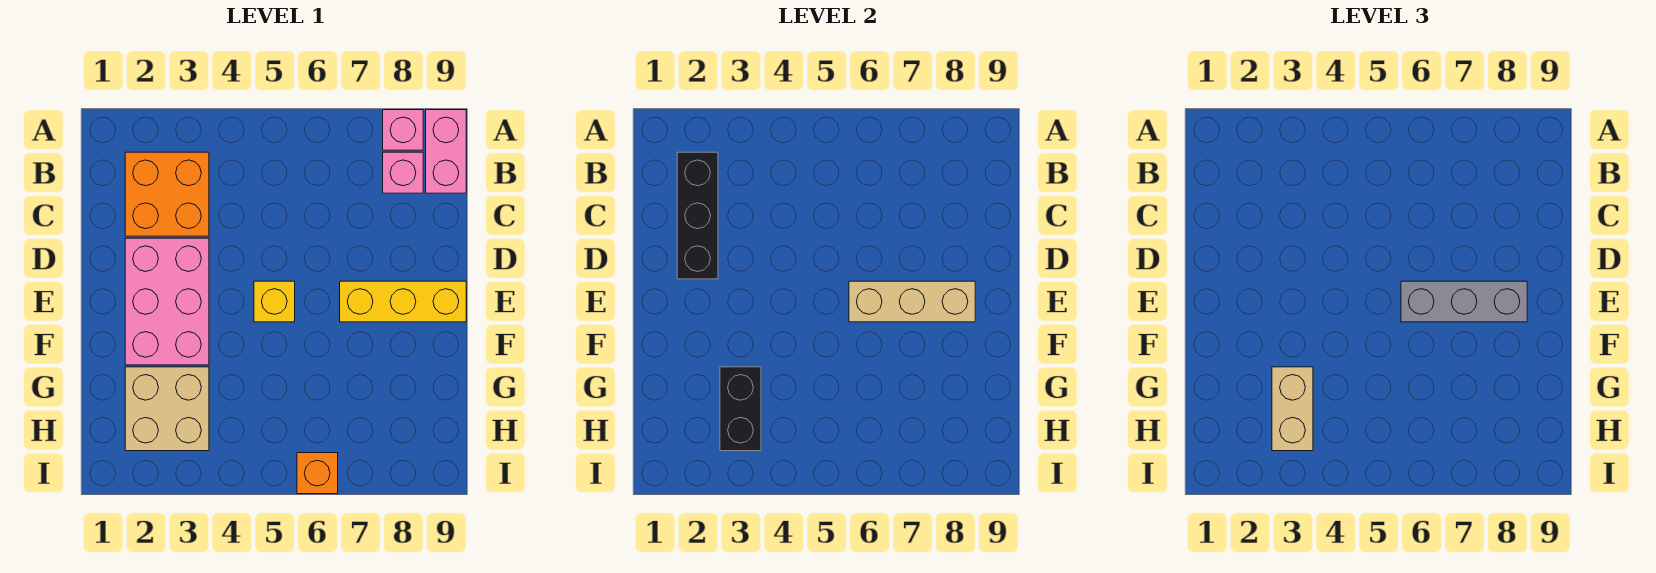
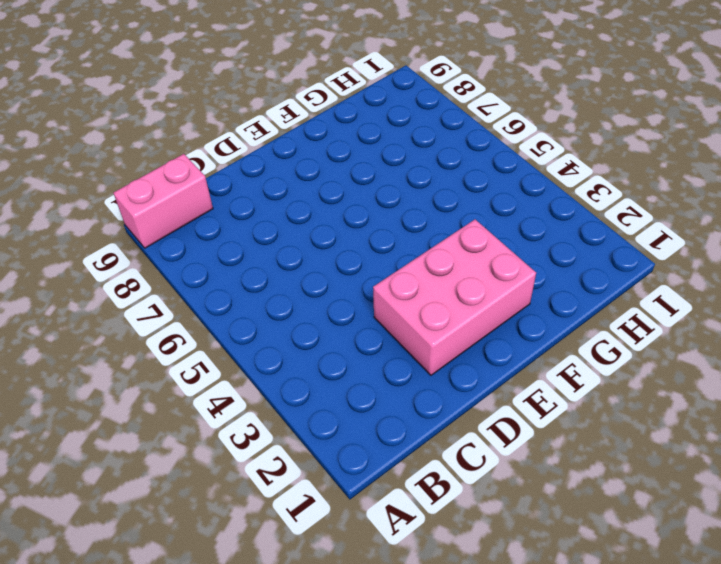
none -> pink brick A8 level 1
none -> orange brick B2:C3 level 1
none -> pink brick B8 level 1

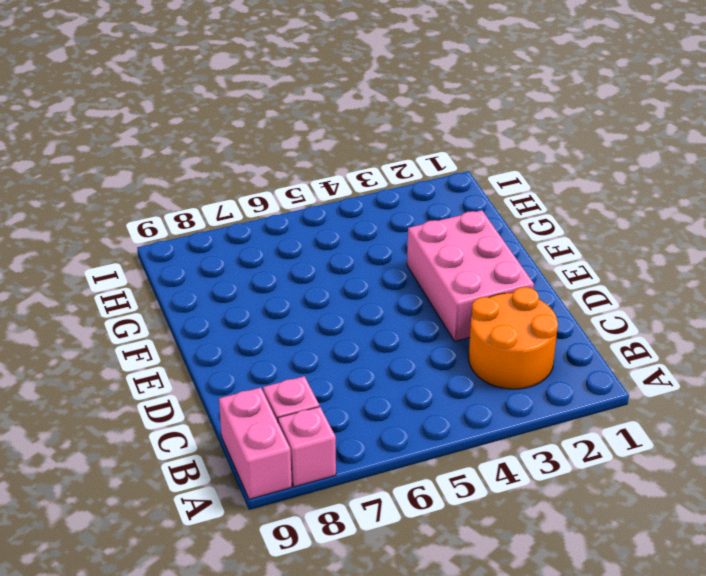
orange round brick B2:C3 level 1 -> orange brick B2:C3 level 1
none -> yellow brick E5 level 1
none -> yellow brick E7:E9 level 1
none -> tan brick G2:H3 level 1

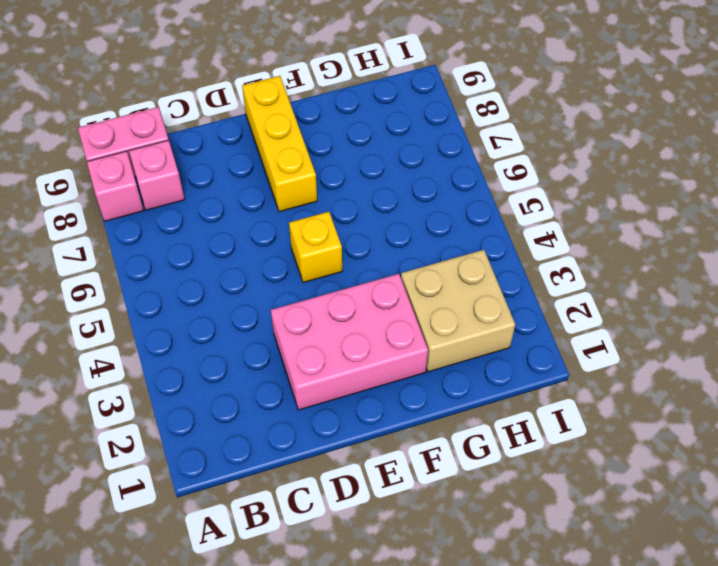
none -> orange brick B2:C3 level 1
none -> orange brick I6 level 1
none -> black brick B2:D2 level 2

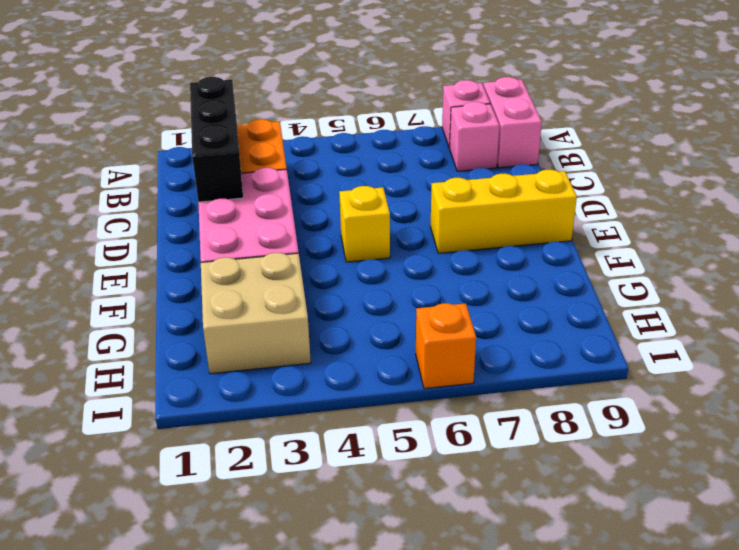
none -> tan brick E6:E8 level 2
none -> black brick G3:H3 level 2
none -> grey brick E6:E8 level 3

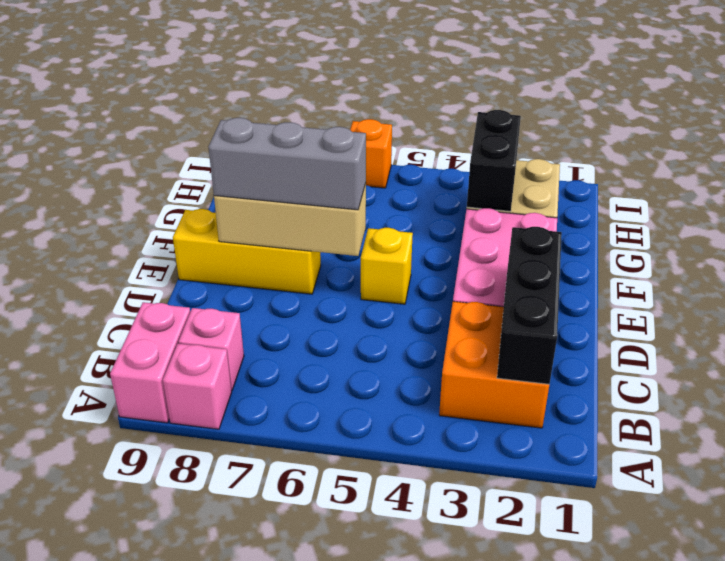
none -> tan brick G3:H3 level 3

